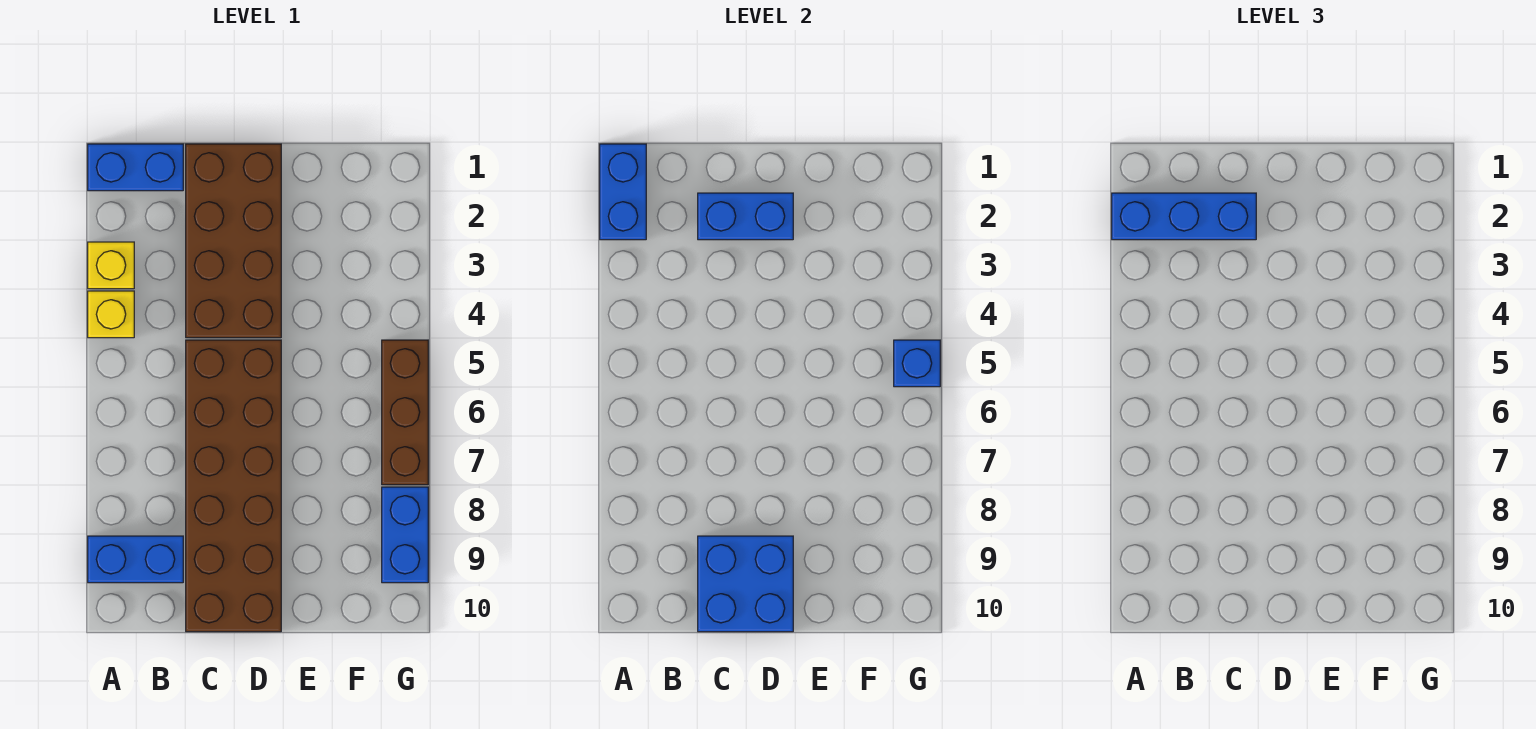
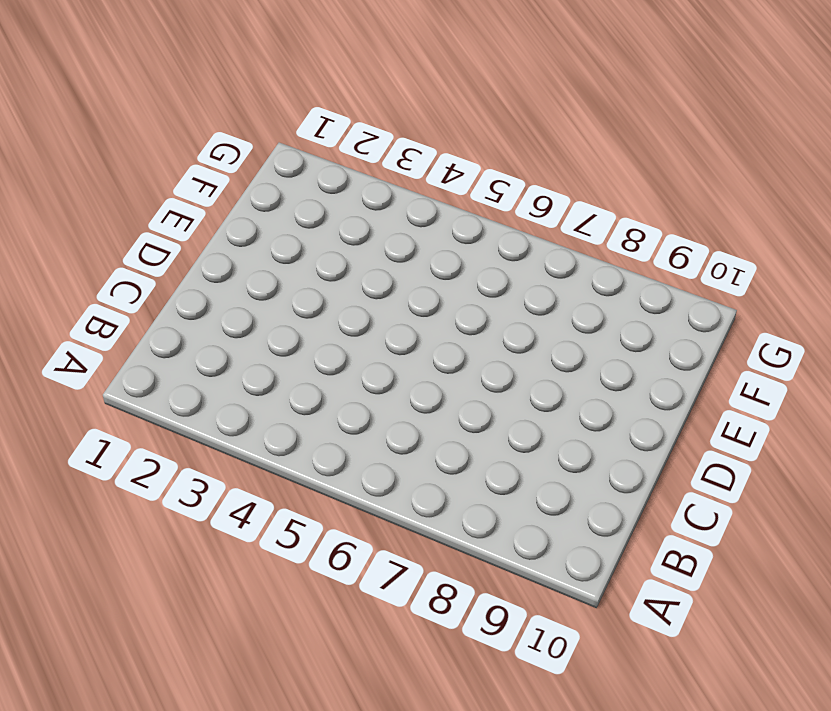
none -> blue brick A1:B1 level 1
none -> yellow brick A3 level 1
none -> yellow brick A4 level 1

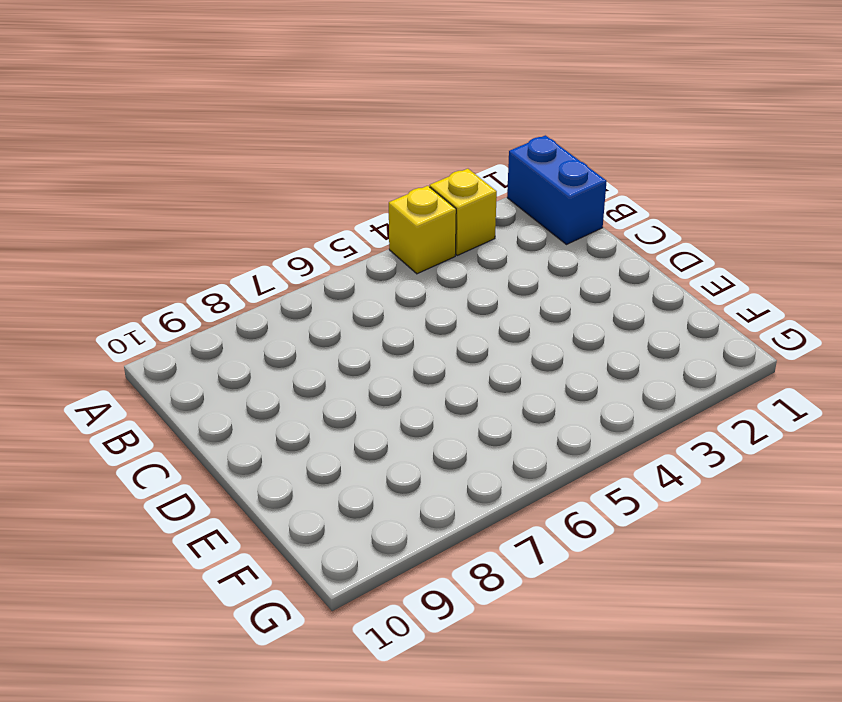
none -> blue brick A9:B9 level 1
none -> brown brick C1:D4 level 1
none -> brown brick C5:D10 level 1

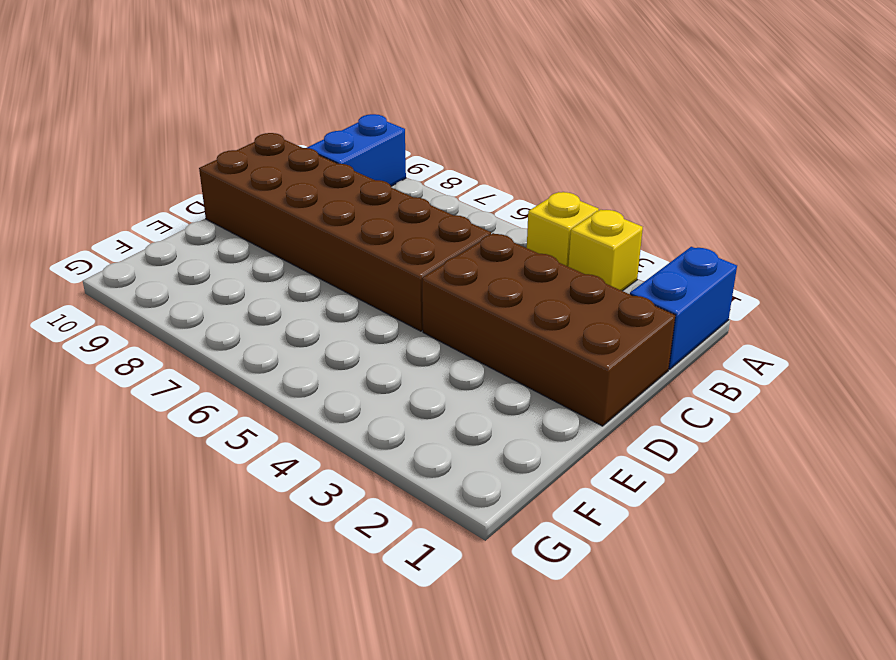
none -> brown brick G5:G7 level 1
none -> blue brick G8:G9 level 1
none -> blue brick A1:A2 level 2

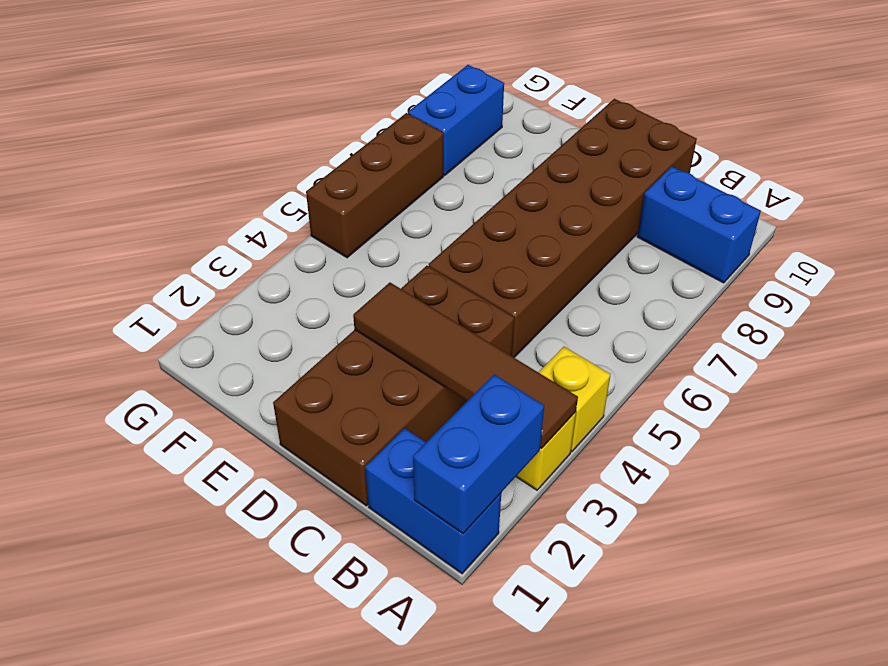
brown tile A3:D3 level 2 -> none
none -> blue brick C2:D2 level 2
none -> blue brick C9:D10 level 2
none -> blue brick G5 level 2

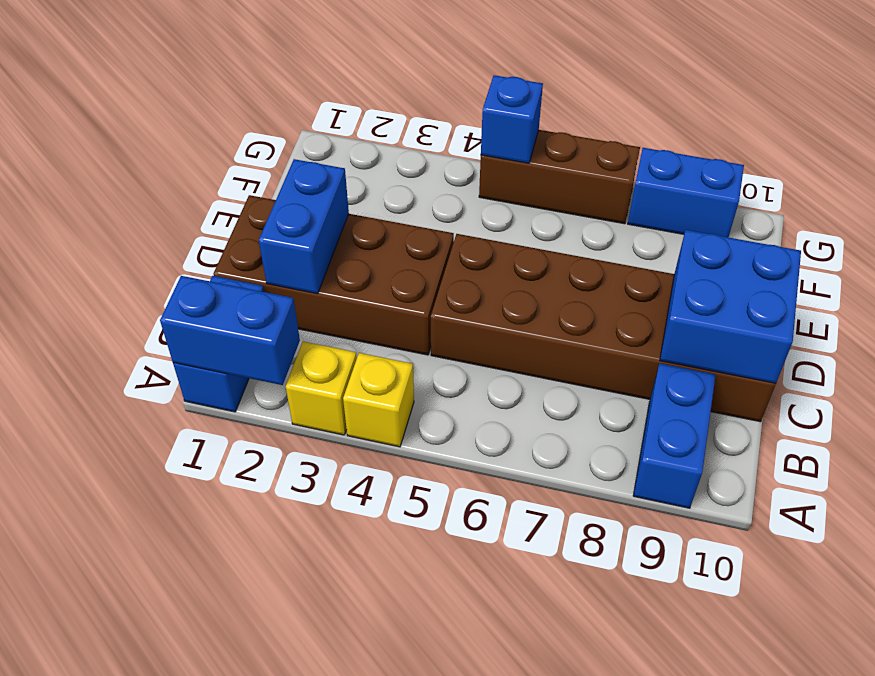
none -> blue brick A2:C2 level 3

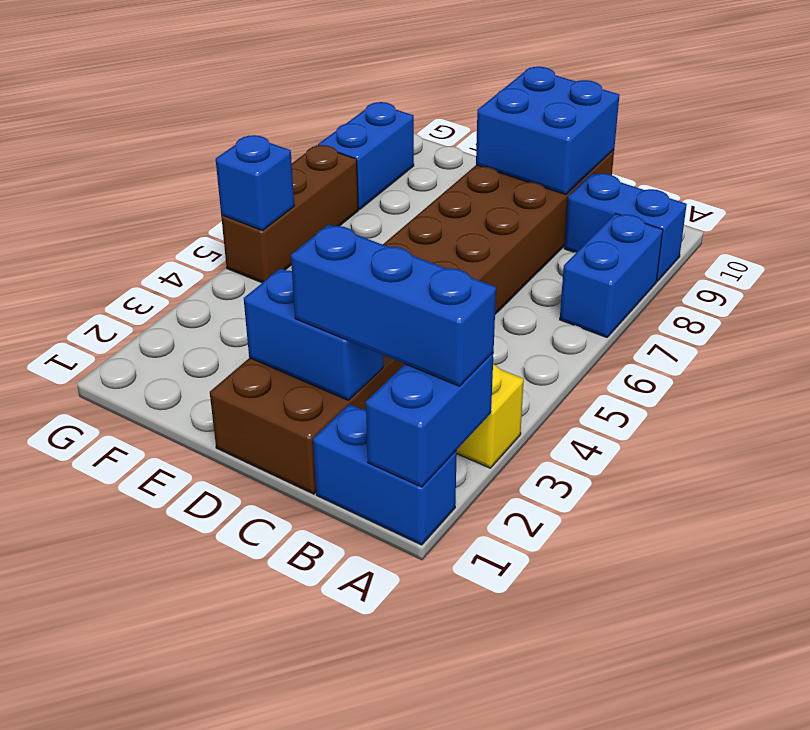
blue brick A7:A8 level 1 -> none
none -> yellow brick A4 level 1

